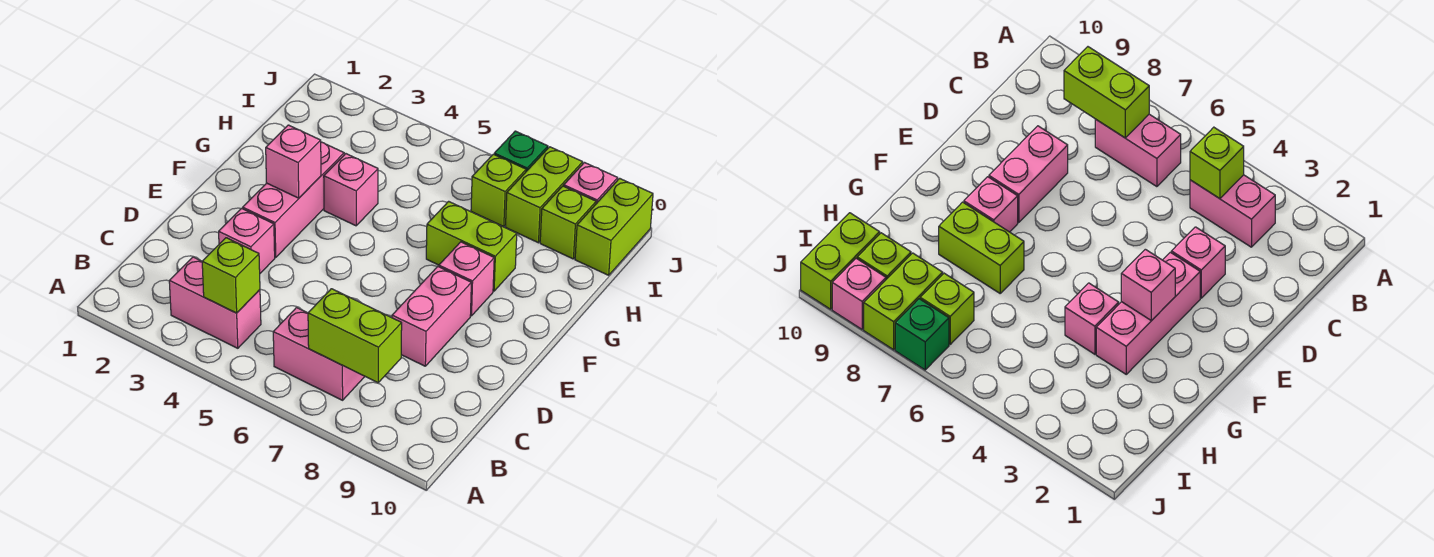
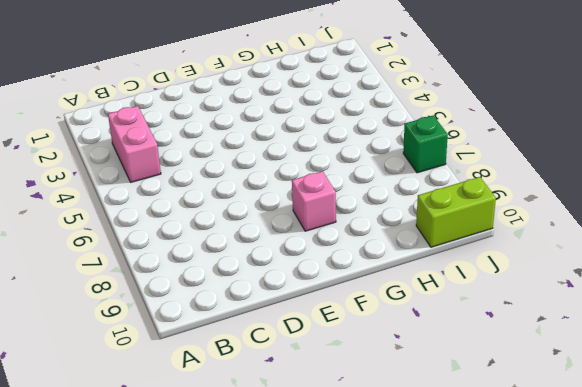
none -> pink brick B6:B7 level 1
none -> pink brick D3 level 1
none -> pink brick D8:E8 level 1

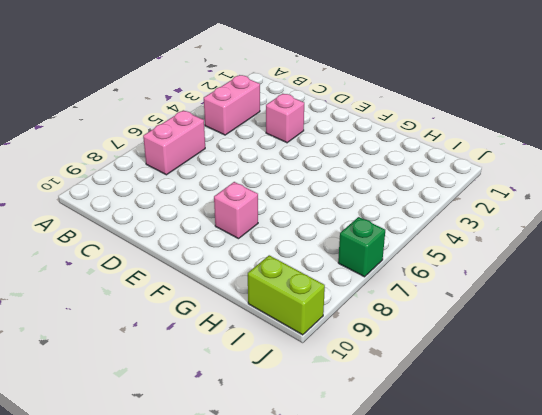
none -> pink brick D8:E8 level 1
none -> pink brick E3:G3 level 1
none -> pink brick G4 level 1

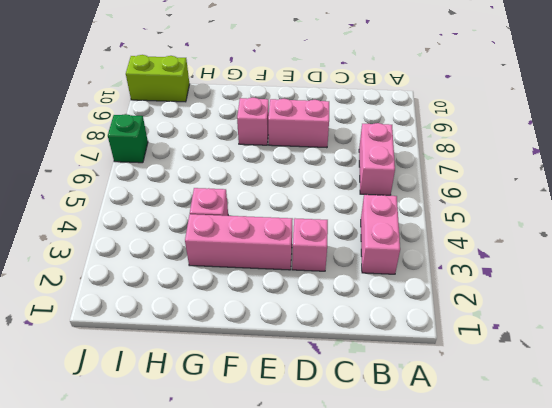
none -> lime brick G7:G8 level 1
none -> lime brick I7 level 1
none -> lime brick I8:J8 level 1

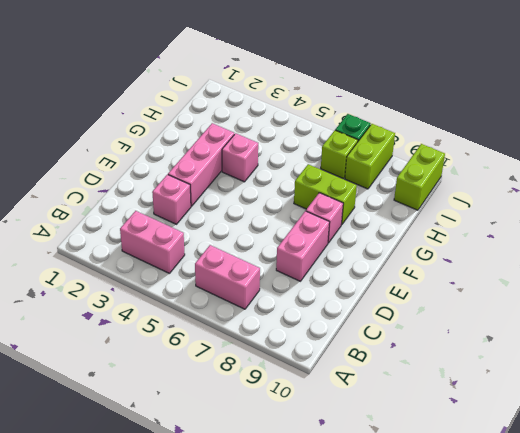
none -> lime brick I9 level 1
none -> pink brick J9 level 1
none -> lime brick B4 level 2

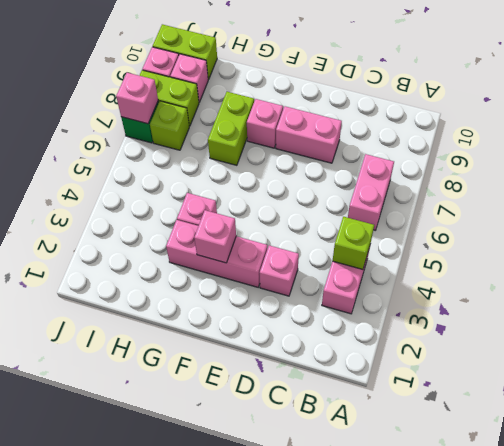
pink brick I9 level 1 -> lime brick I9 level 1
pink brick J7 level 2 -> none
none -> lime brick B7:B8 level 2

